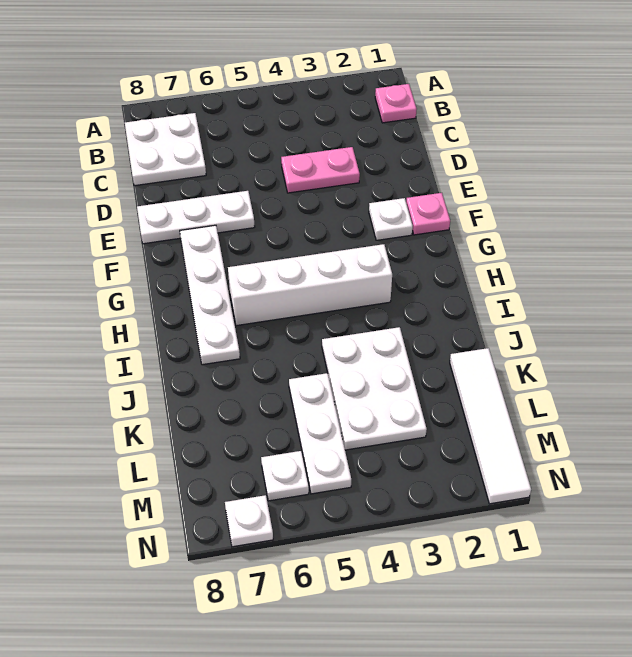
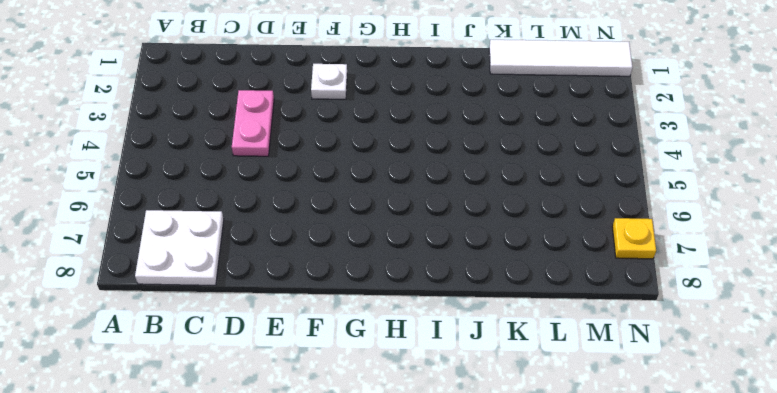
yellow plate N7 level 1 -> white plate N7 level 1
none -> pink plate B1 level 1
none -> white plate E6:E8 level 1
none -> pink plate F1 level 1

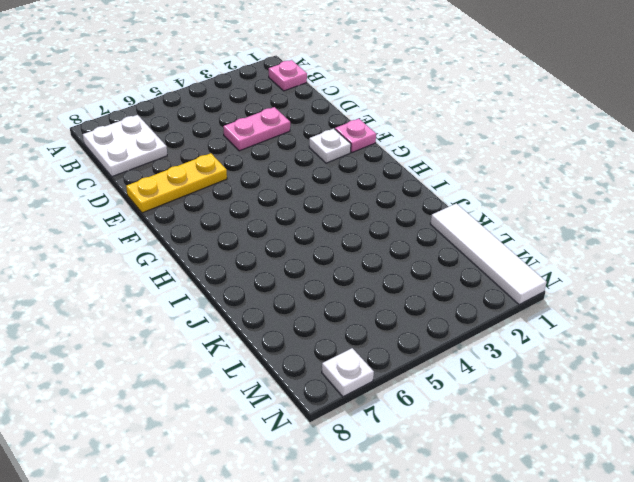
yellow plate E6:E8 level 1 -> white plate E6:E8 level 1
none -> white plate F7:I7 level 1
none -> white brick H3:H6 level 1
none -> white plate J3:L4 level 1

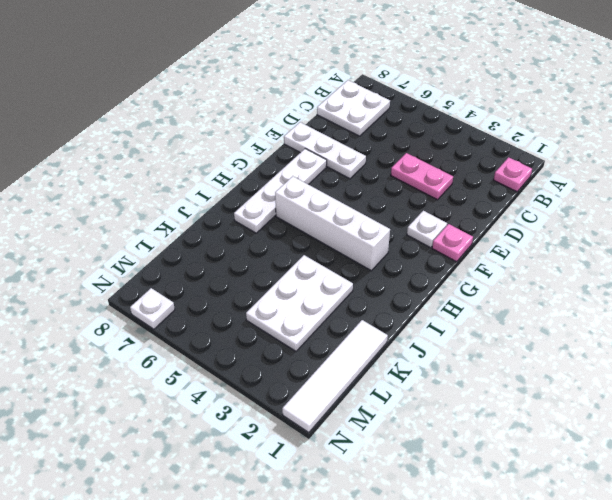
none -> white plate K5:M5 level 1
none -> white plate M6 level 1

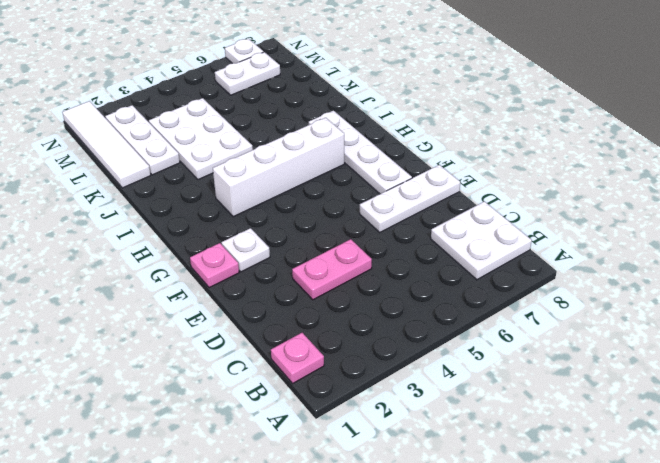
white plate K2:M2 level 1 -> white plate K5:M5 level 1
white plate M6:M7 level 1 -> white plate M6 level 1

